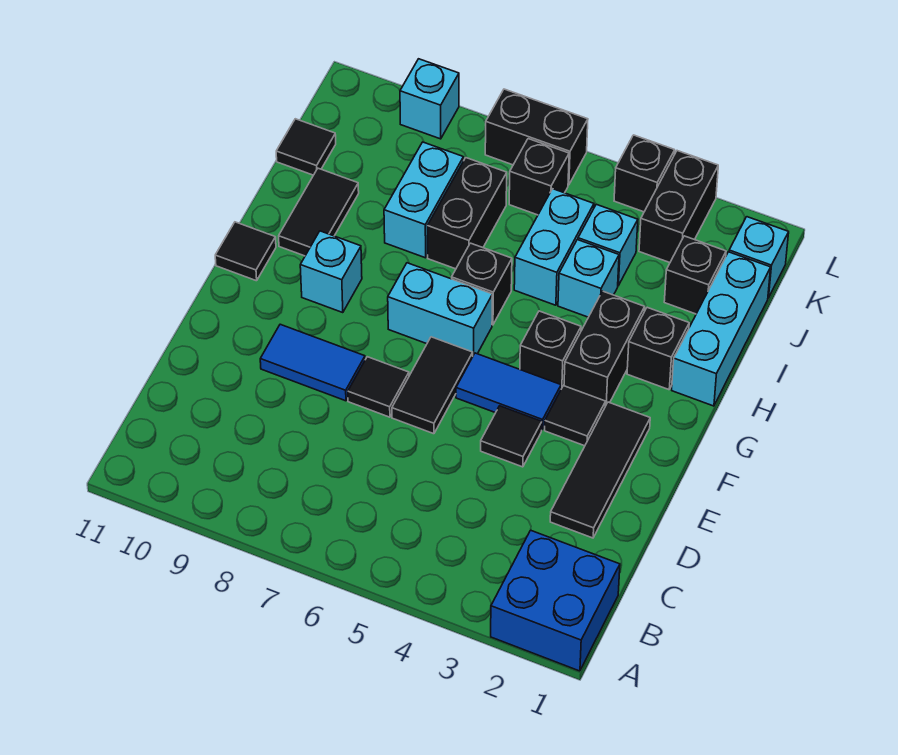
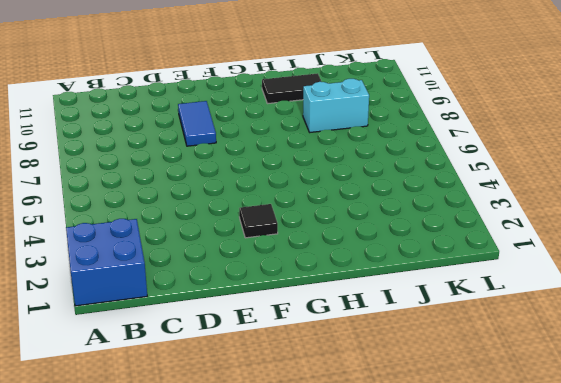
none -> black tile D2:F2 level 1
none -> black tile E4 level 1
none -> black tile E6:F6 level 1
none -> black tile E7 level 1

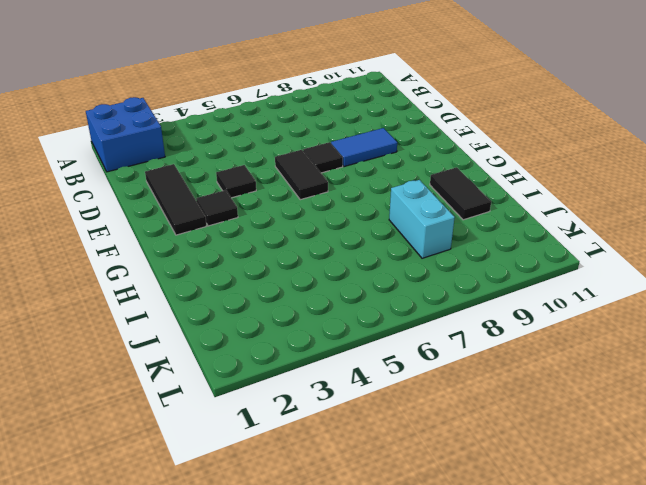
none -> blue tile F4:F5 level 1
none -> black brick G3:H3 level 1
none -> black brick G4 level 1
none -> cyan brick G6:G7 level 1

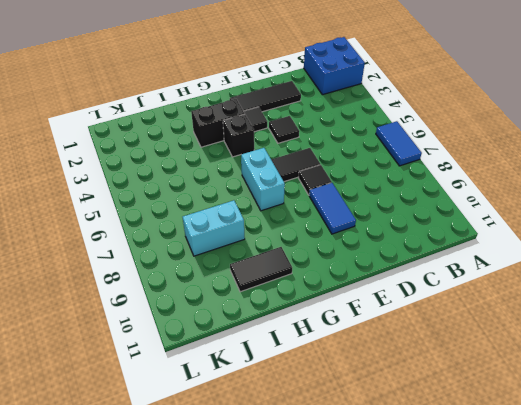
blue tile A6:A7 level 1 -> blue tile F4:F5 level 1
none -> cyan brick G9 level 1
none -> black tile G11 level 1
none -> cyan brick H1:J1 level 1
none -> black brick H2 level 1

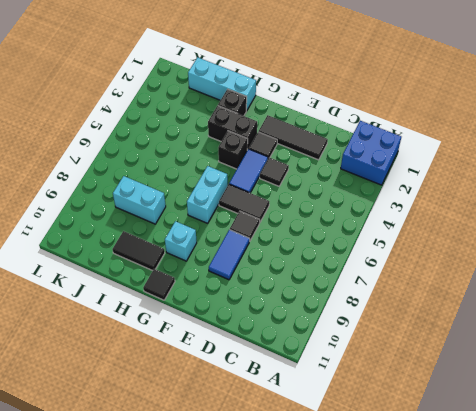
none -> black brick H6 level 1
none -> cyan brick I4 level 1
none -> cyan brick I5:J5 level 1
none -> black brick I7:J7 level 1

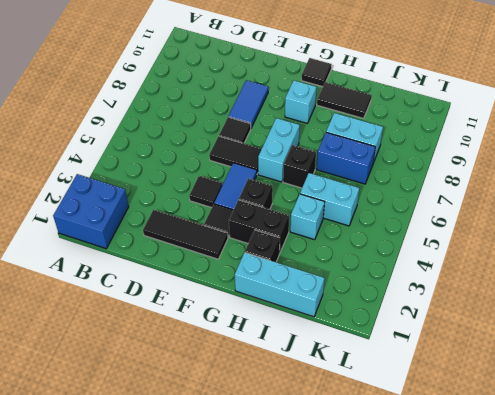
blue brick I7:J7 level 1 -> black brick I7:J7 level 1
none -> black brick J2 level 1
none -> cyan brick J4 level 1
none -> black tile J11 level 1
none -> cyan brick K1 level 1

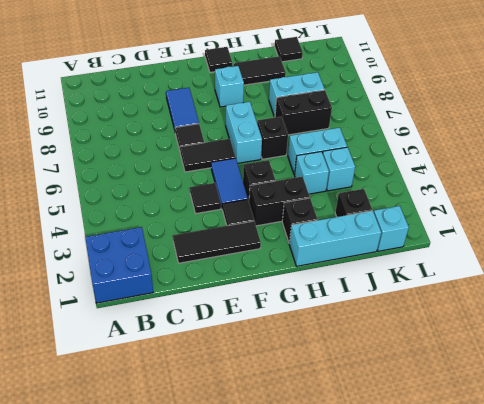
none -> black brick K3:L3 level 1
none -> black brick K6 level 1
none -> black brick L4 level 1
none -> black brick L6:L7 level 1

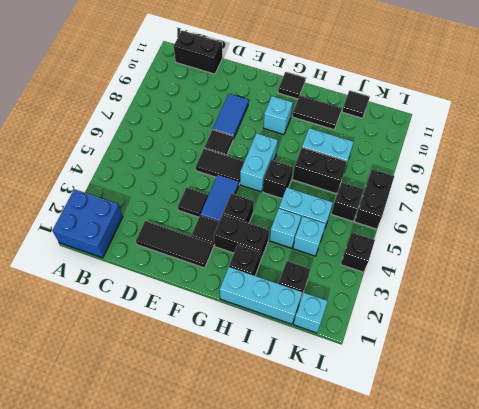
black brick B11:C11 level 1 -> black brick K3:L3 level 1
none -> cyan brick L9 level 1

